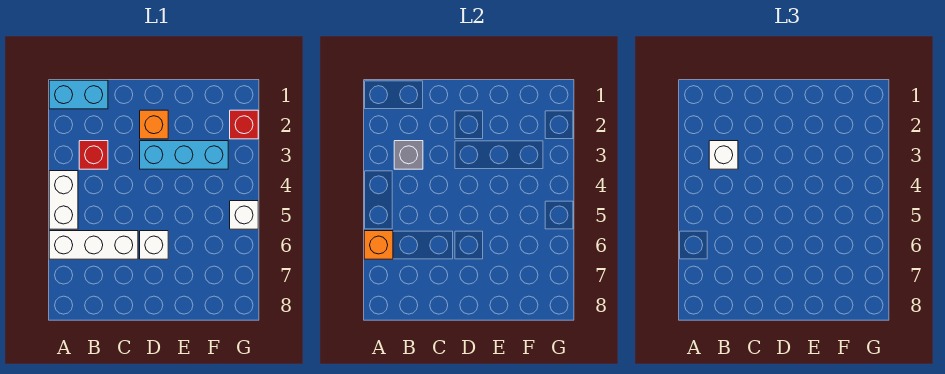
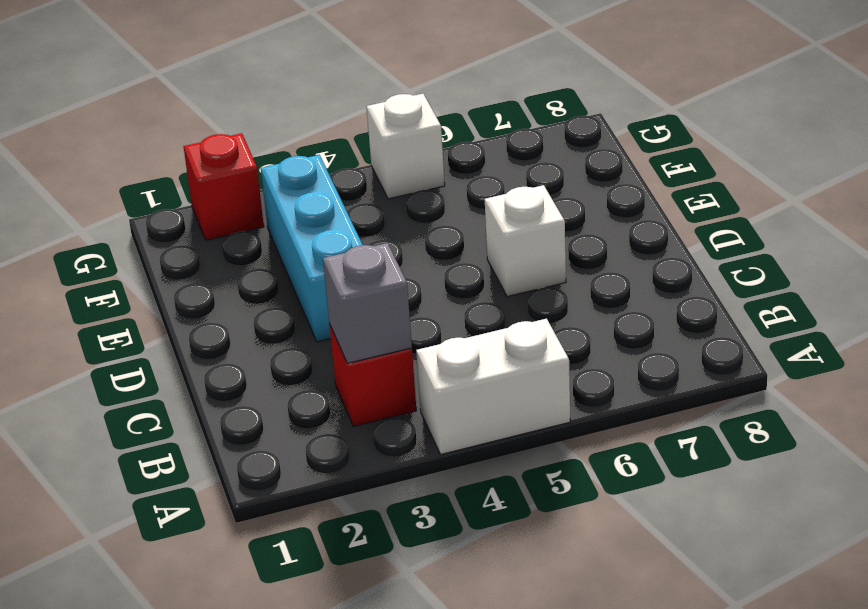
none -> cyan brick A1:B1 level 1
none -> white brick A6:C6 level 1
none -> orange brick D2 level 1

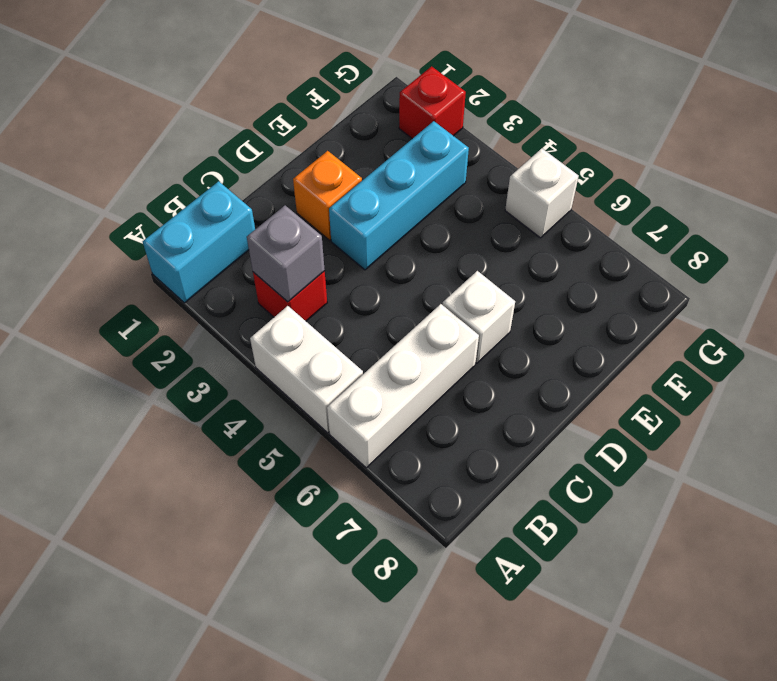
none -> orange brick A6 level 2
none -> white brick B3 level 3

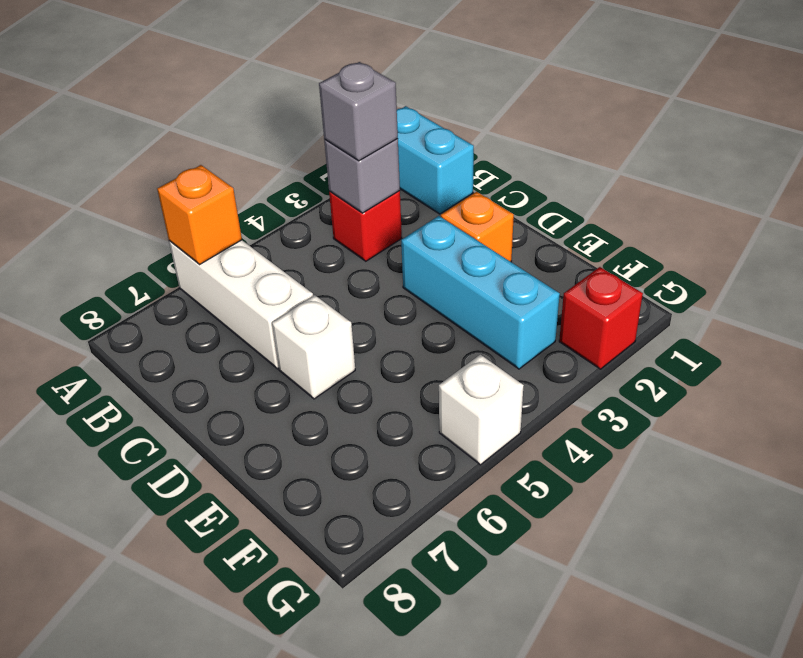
grey brick B3 level 3 -> white brick B3 level 3
none -> white brick A4:A5 level 1

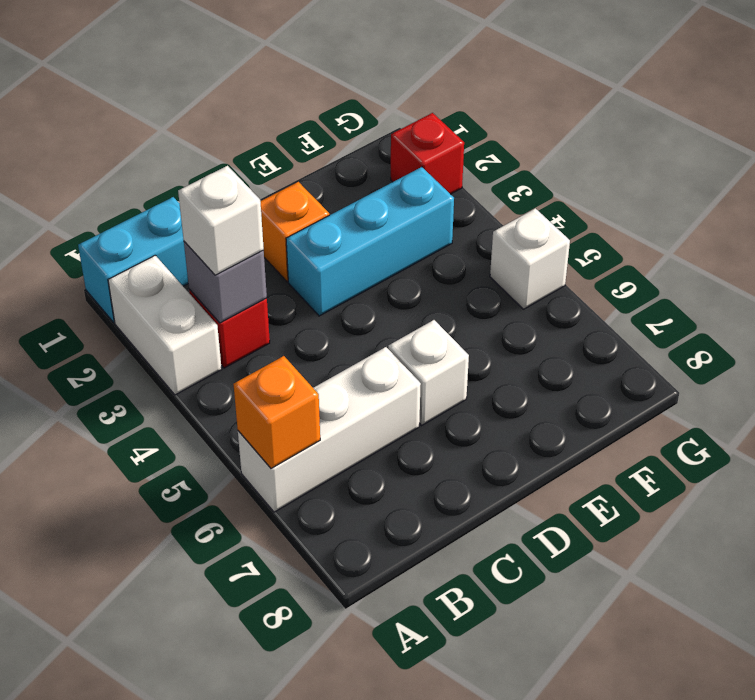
white brick A2:A3 level 1 -> white brick A4:A5 level 1

